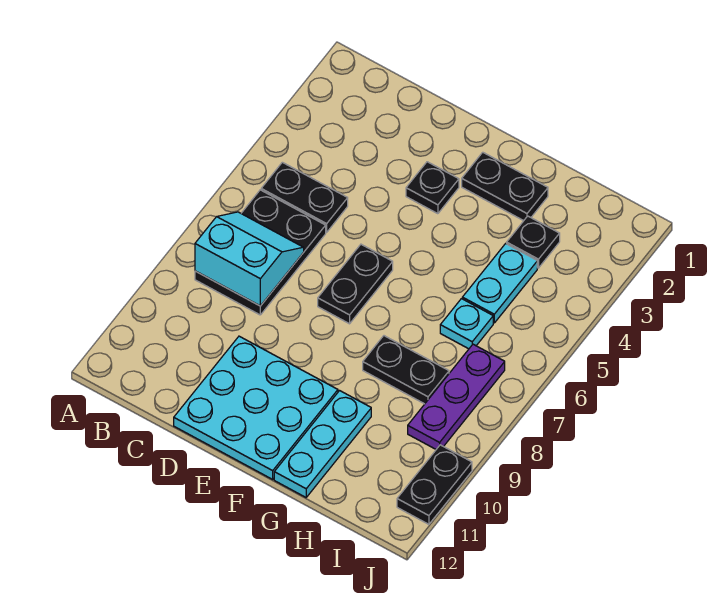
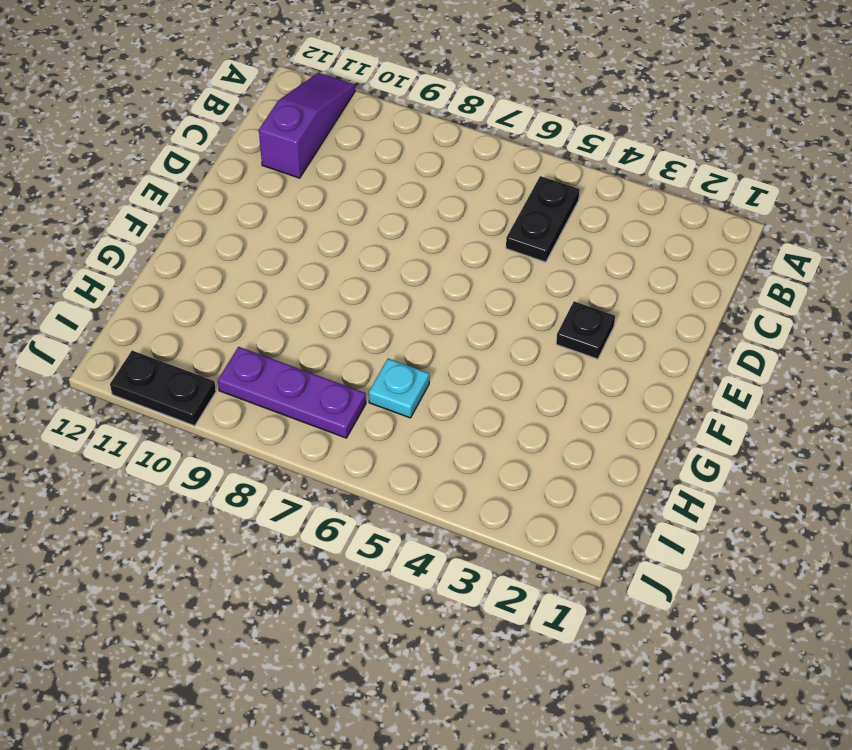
purple slope A11:C11 level 1 top C -> none
none -> black plate B6:C8 level 1
none -> cyan plate D10:F12 level 1
none -> black plate E6:E7 level 1

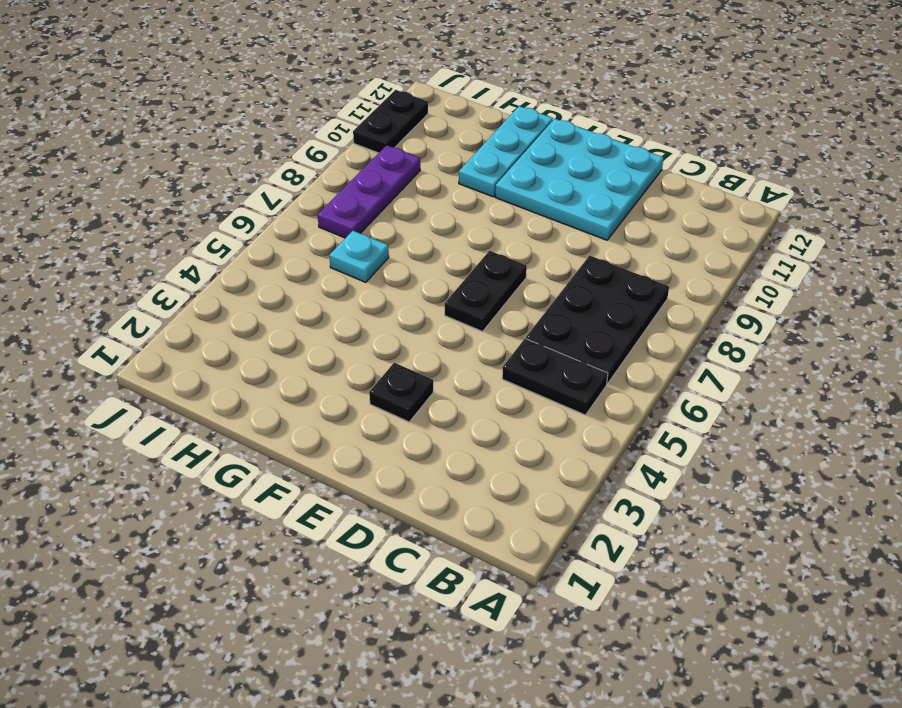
none -> black plate F2:G2 level 1
none -> black plate G8:H8 level 1
none -> black plate H3 level 1

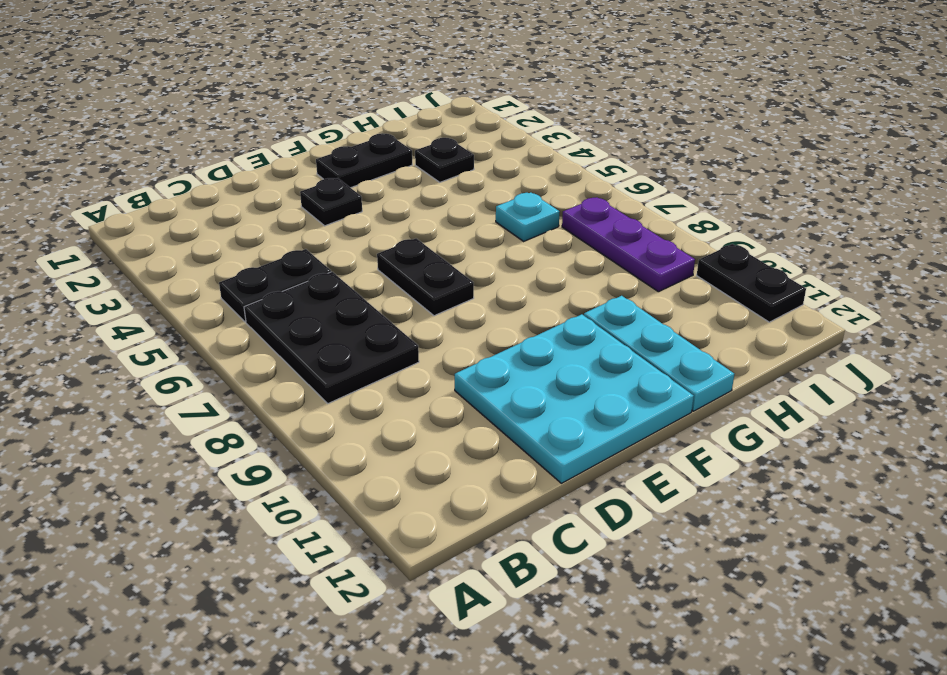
none -> black plate G8:H8 level 1
none -> cyan plate H4:H5 level 1
none -> cyan slope B7:C8 level 2 top 8

